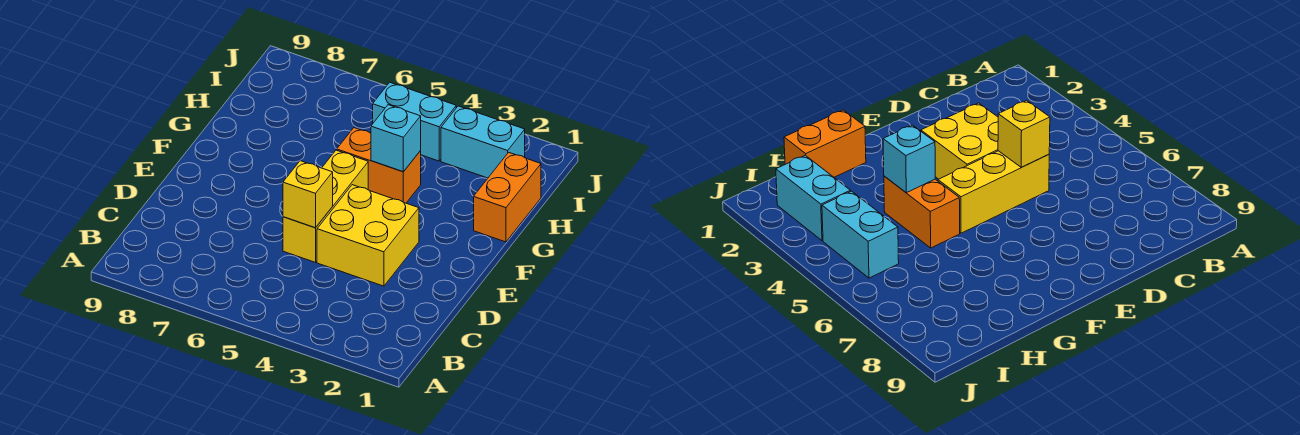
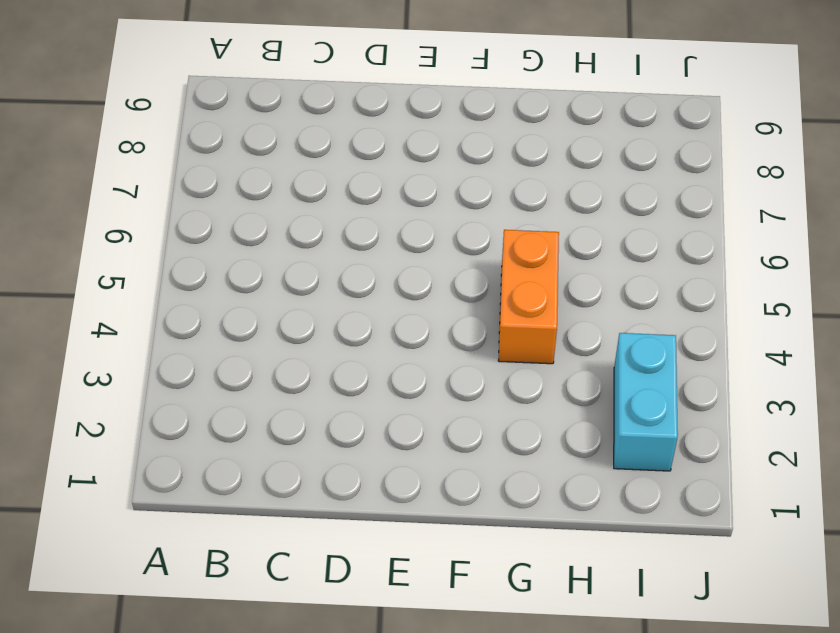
none -> yellow brick D3:E4 level 1
none -> yellow brick D5:F5 level 1

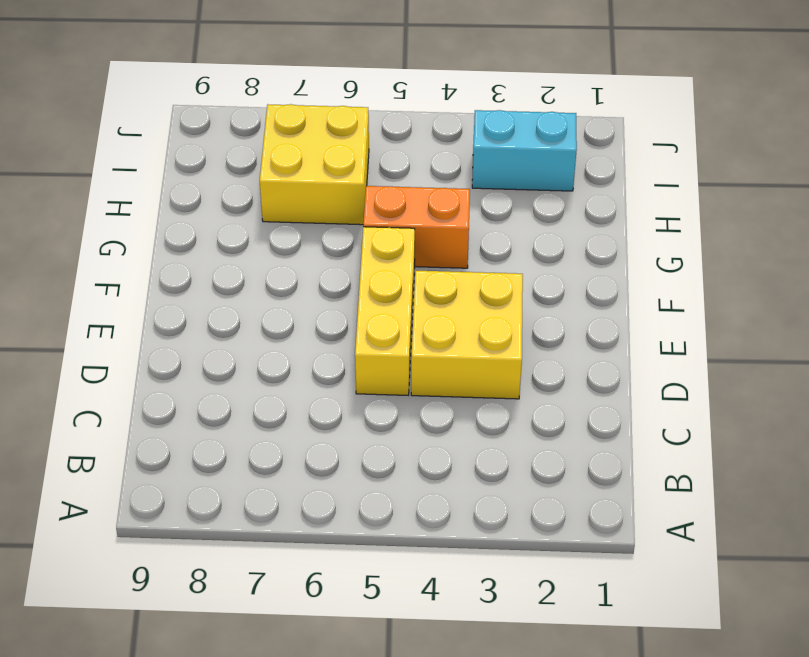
yellow brick H6:I7 level 1 -> none
none -> orange brick G1:H1 level 1
none -> cyan brick I4:I5 level 1

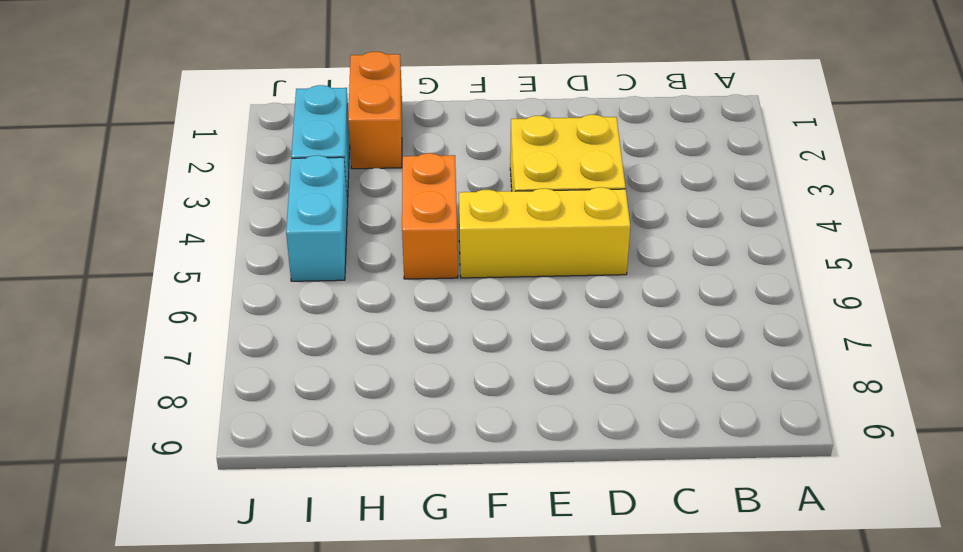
orange brick H1:H2 level 1 -> orange brick G1:H1 level 1
none -> yellow brick D5 level 2
none -> cyan brick G4 level 2

